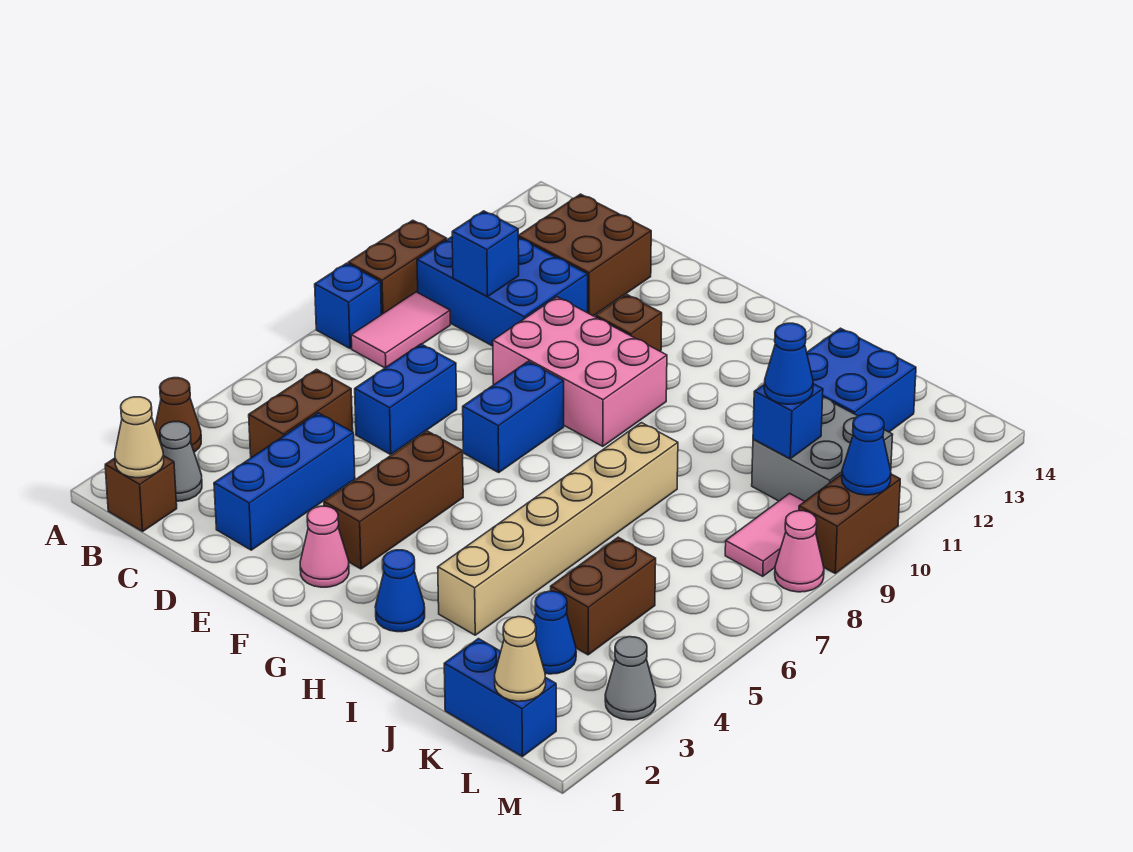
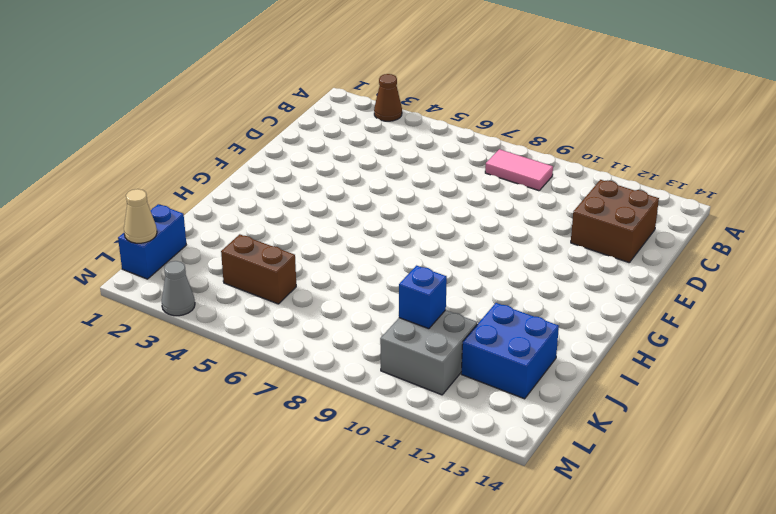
none -> blue brick A8 level 1
none -> brown brick A9:A10 level 1
none -> brown brick B1 level 1
none -> grey cone B2 level 1

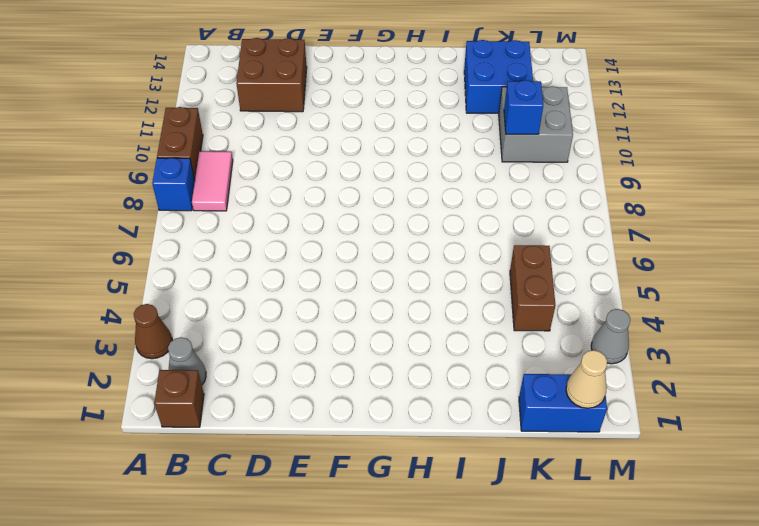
none -> blue brick B10:D11 level 1
none -> brown brick C4:C5 level 1
none -> blue brick D2:D4 level 1
none -> blue brick D6:D7 level 1

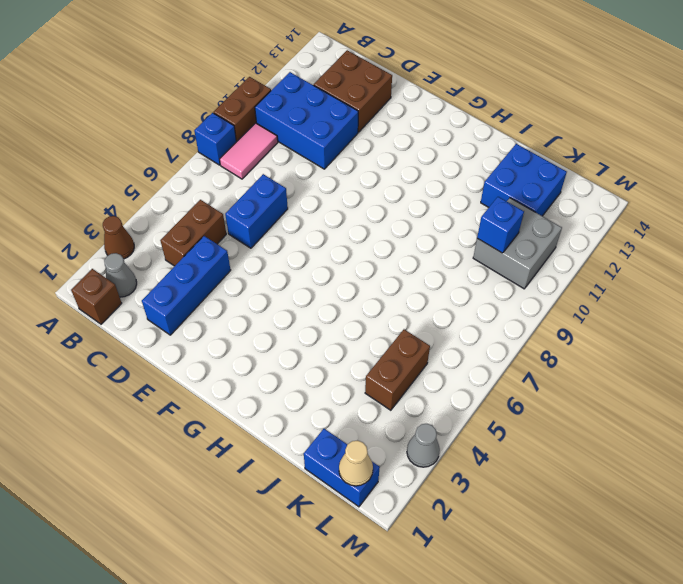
none -> pink brick E9:G10 level 1
none -> pink cone F2 level 1
none -> brown brick F3:F5 level 1
none -> blue brick F7:F8 level 1

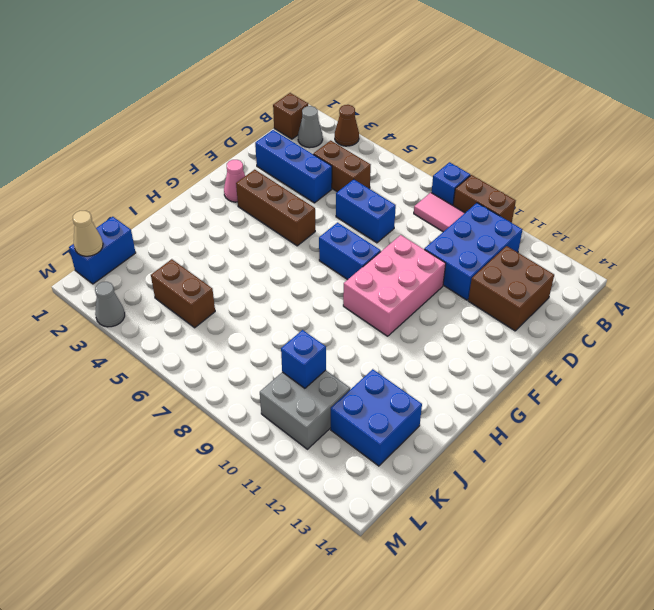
none -> brown brick F11 level 1
none -> blue cone H2 level 1
none -> tan brick I3:I8 level 1
none -> blue cone K3 level 1

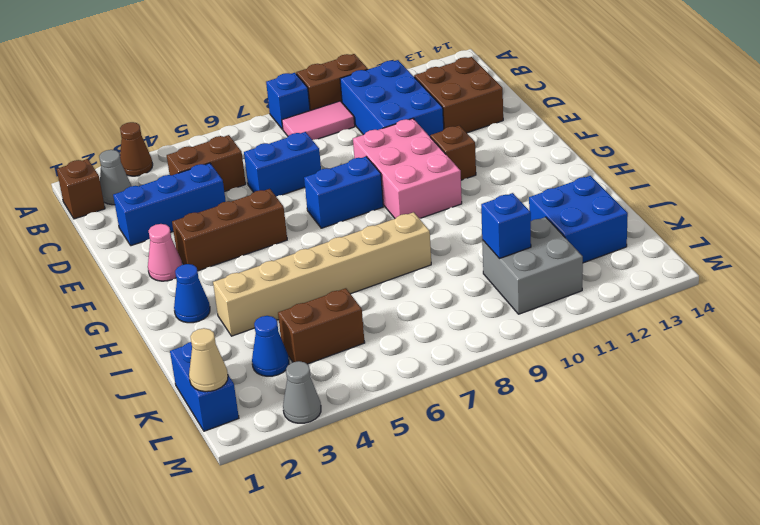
none -> pink tile L8:L9 level 1
none -> pink cone M8 level 1
none -> brown brick M9:M10 level 1
none -> tan cone B1 level 2

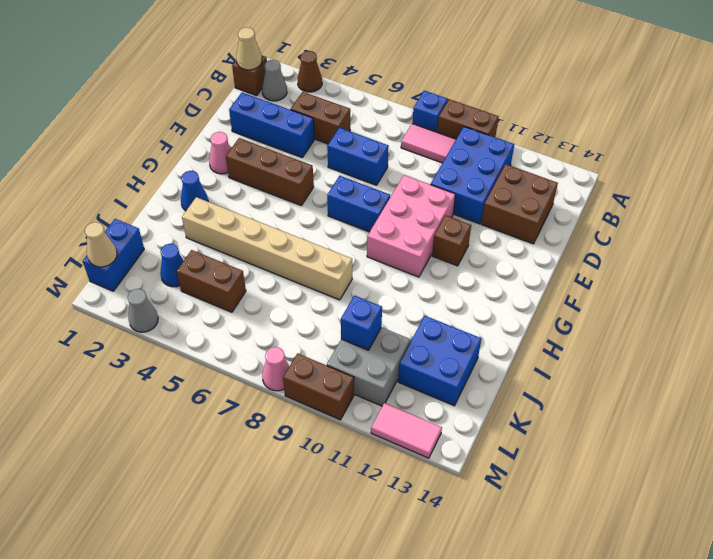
pink tile M12:M13 level 1 -> pink tile L8:L9 level 1
none -> blue brick C10 level 2
none -> blue cone M10 level 2
none -> blue cone K10 level 3

